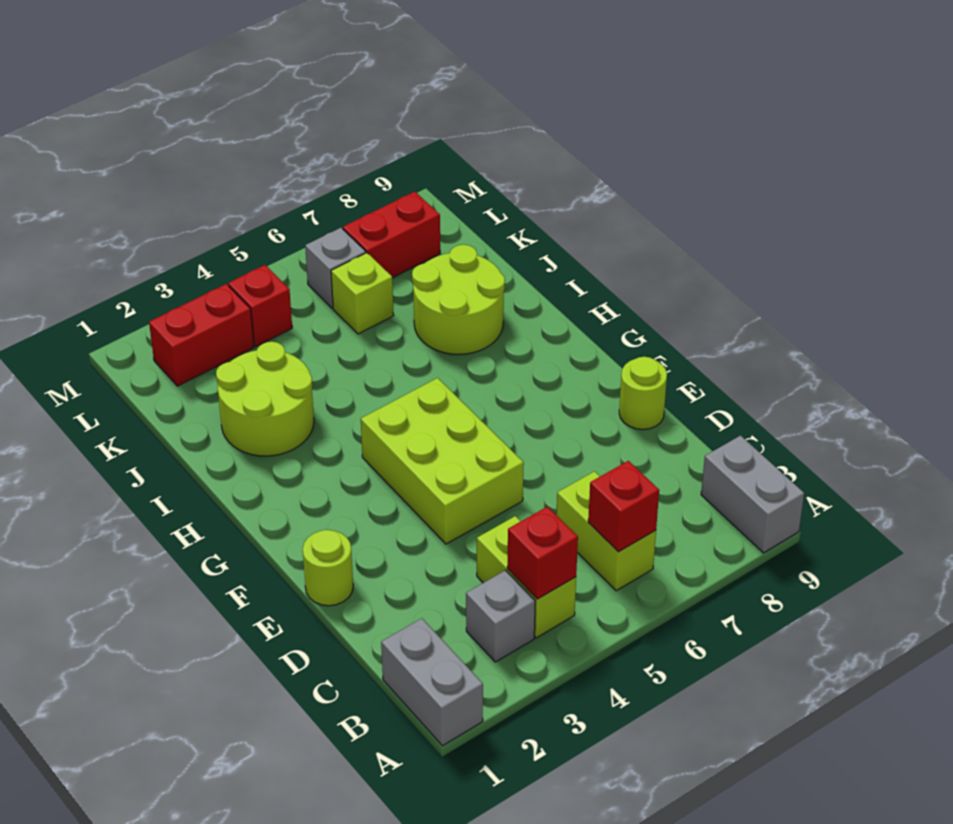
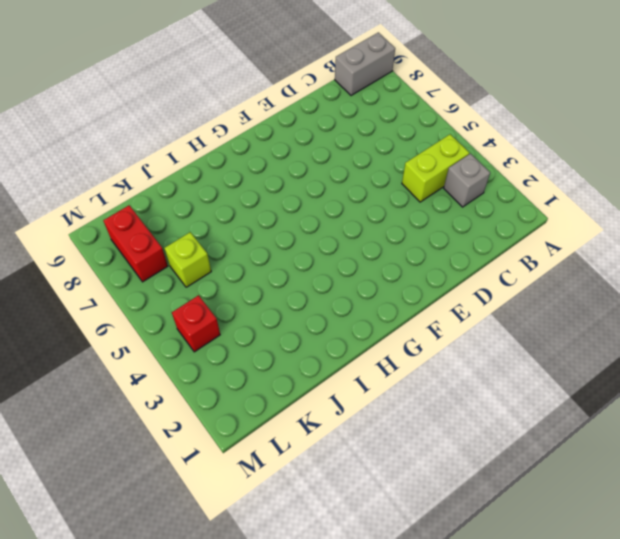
none -> grey brick A1:B1 level 1
none -> lime brick B6:C6 level 1
none -> lime round brick E1 level 1

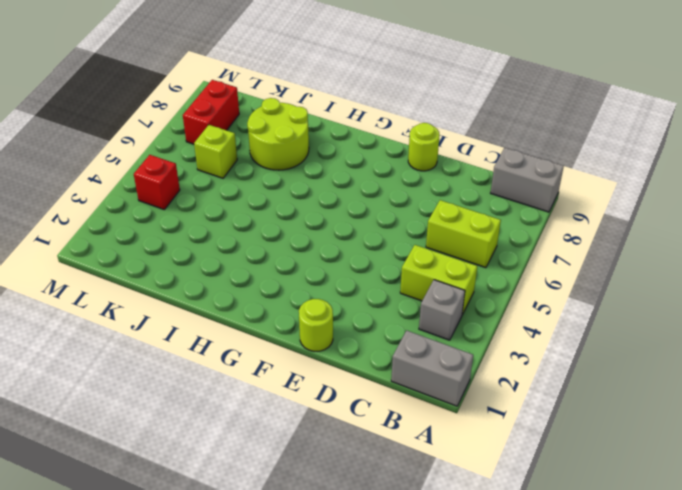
none -> lime brick E4:G5 level 1
none -> lime round brick I2:J3 level 1
none -> red brick L2:L3 level 1

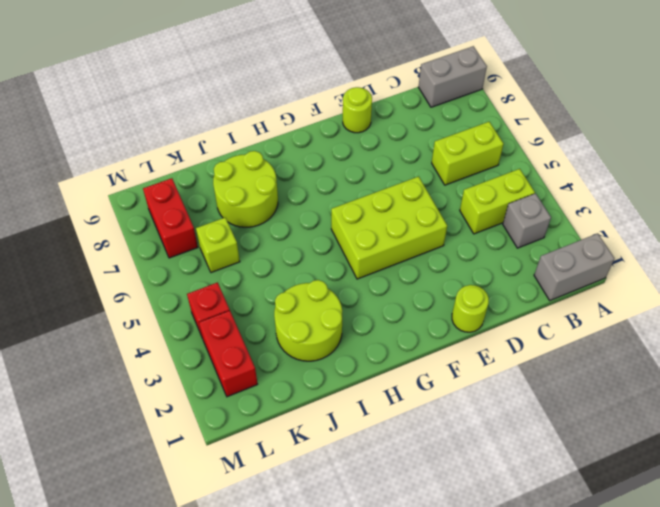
none -> grey brick L6 level 1
none -> red brick B4 level 2
none -> red brick B6 level 2

